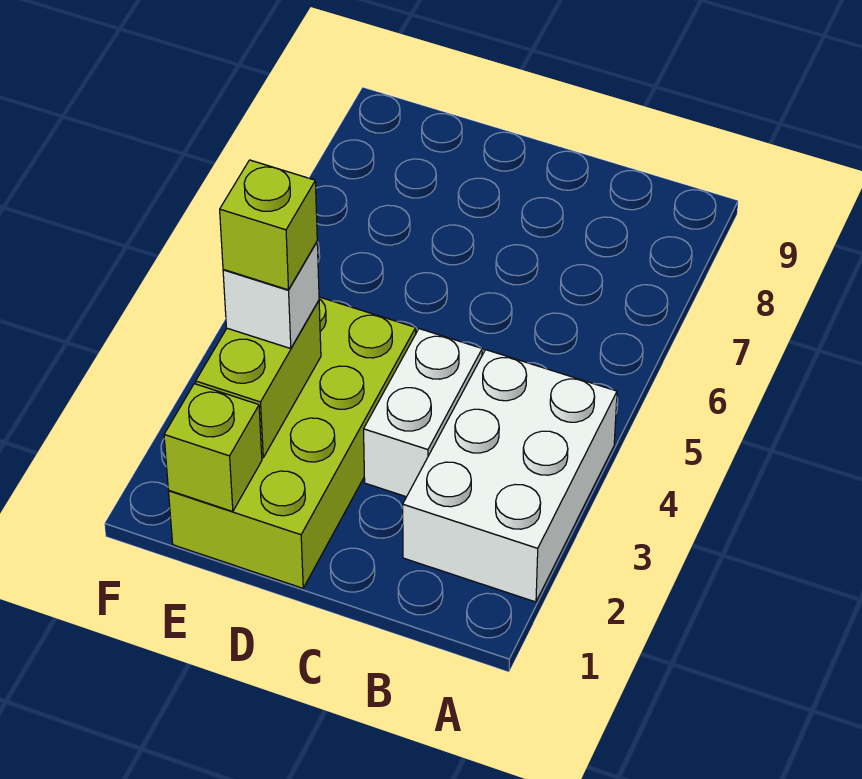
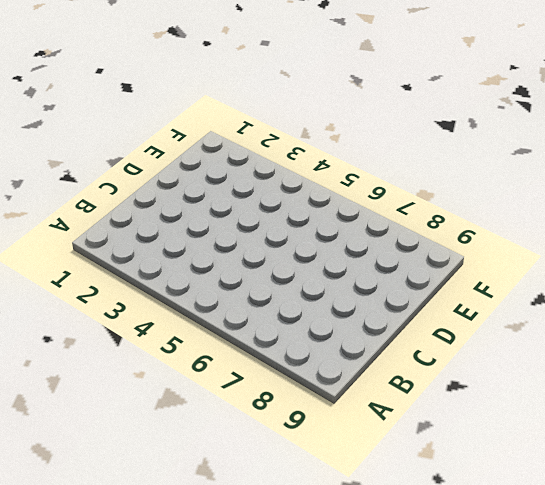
none -> white brick A2:B4 level 1
none -> white brick C3:C4 level 1

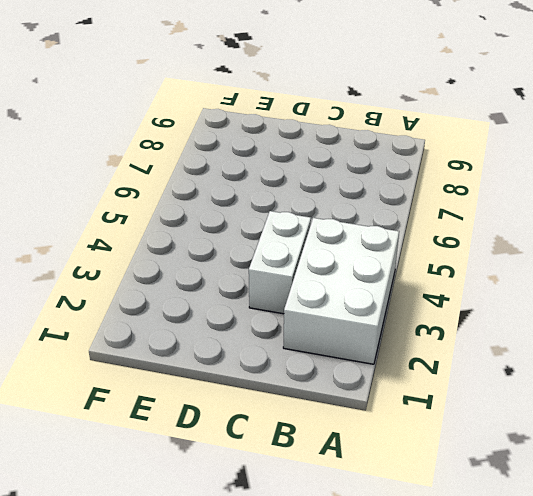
none -> lime brick D1:E4 level 1
none -> lime brick E1 level 2

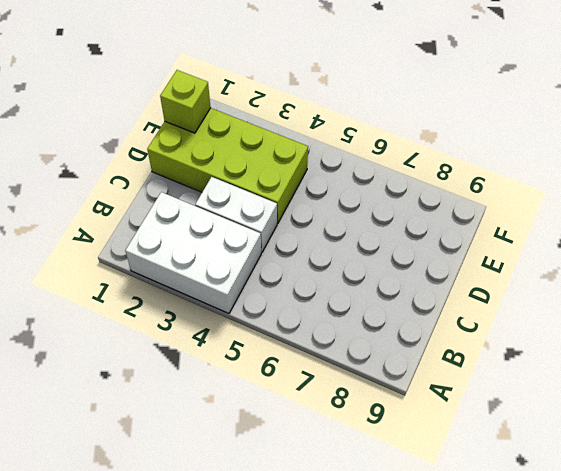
none -> lime brick E2:E3 level 2
none -> white brick E3 level 3

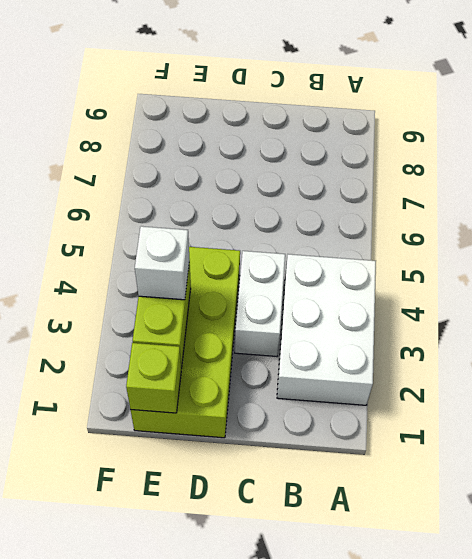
none -> lime brick E3 level 4

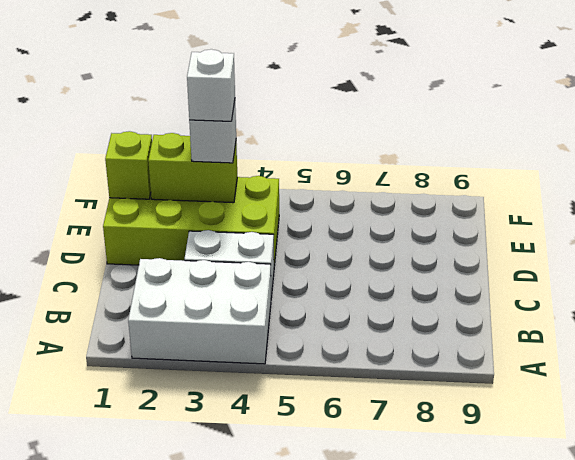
white brick E3 level 4 -> lime brick E3 level 4

